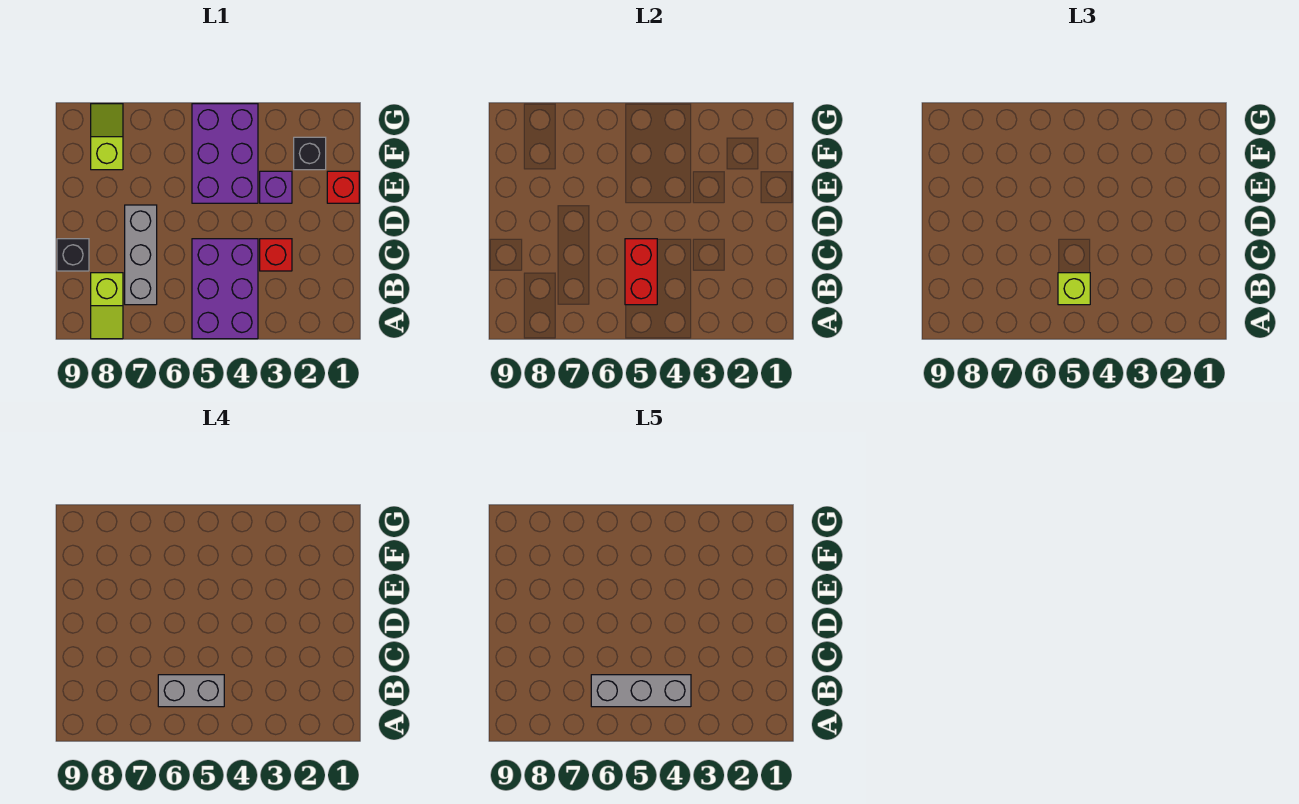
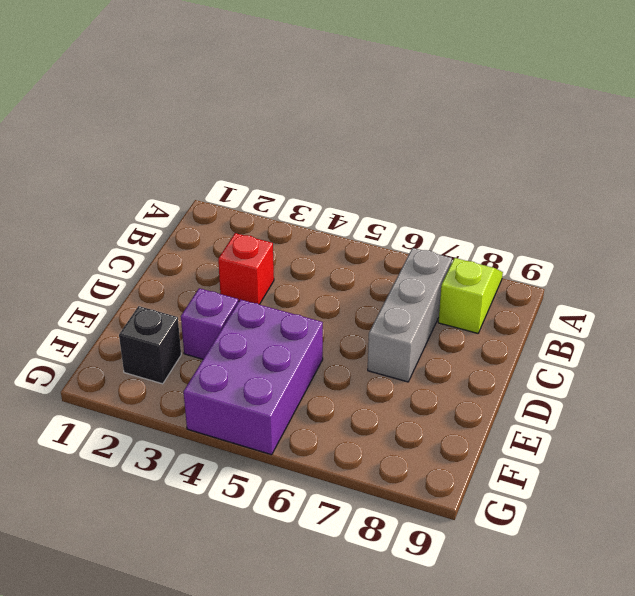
none -> purple brick A4:C5 level 1
none -> black brick C9 level 1
none -> red brick E1 level 1

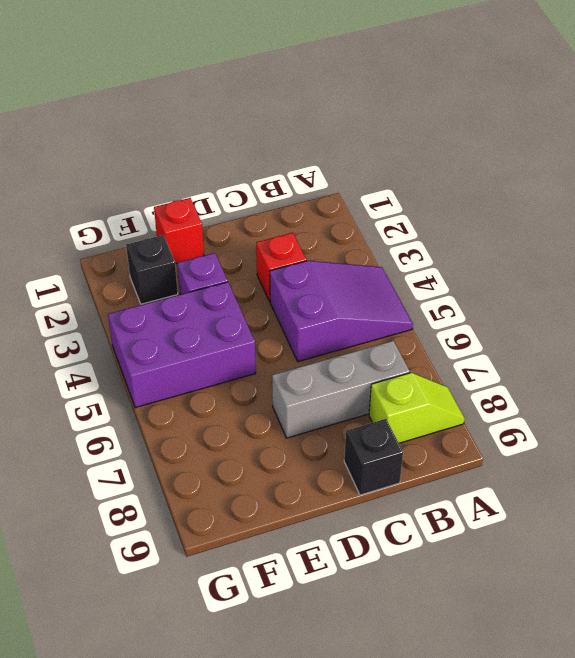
purple slope A4:C5 level 1 top C -> purple brick A4:C5 level 1
none -> lime slope F8:G8 level 1 top F
none -> red brick B5:C5 level 2
none -> lime brick B5 level 3

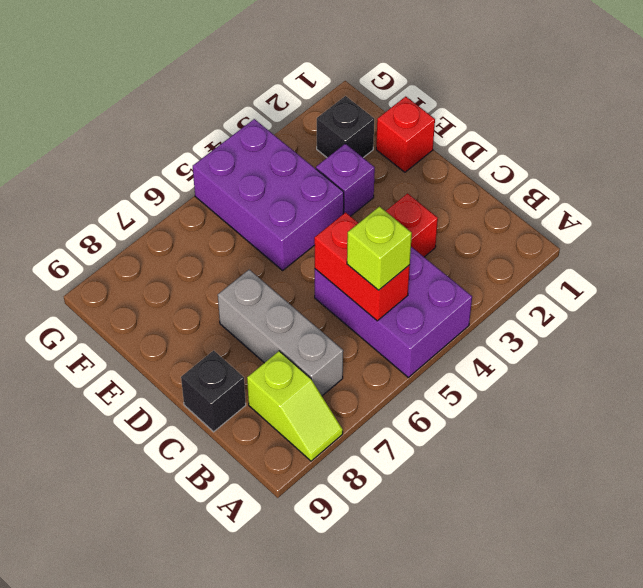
none -> lime slope F8:G8 level 1 top F
none -> grey brick B5:B6 level 4
none -> grey brick B4:B6 level 5

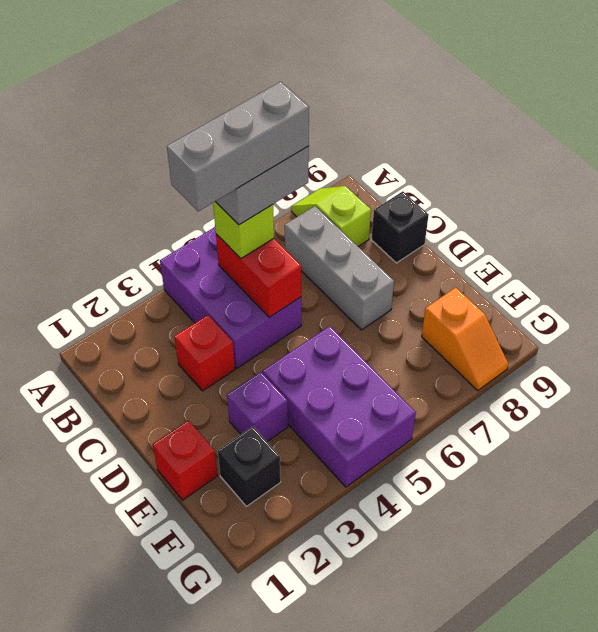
orange slope F8:G8 level 1 top F -> lime slope F8:G8 level 1 top F

